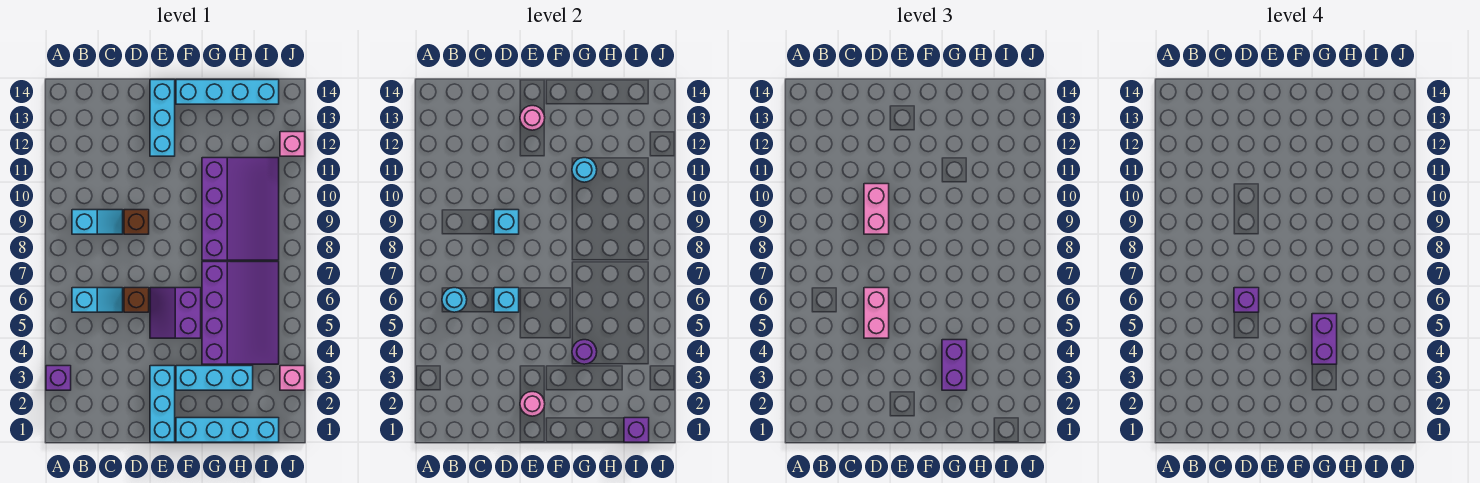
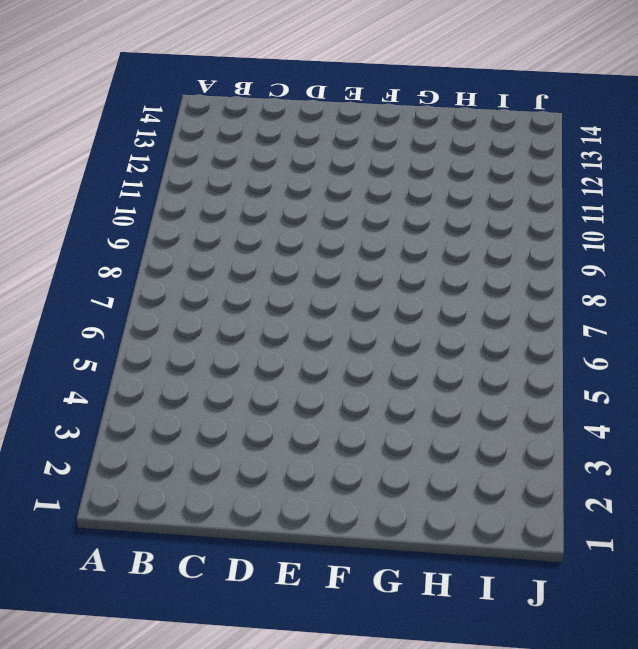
none -> purple brick A3 level 1
none -> cyan slope B6:C6 level 1 top B
none -> cyan slope B9:C9 level 1 top B

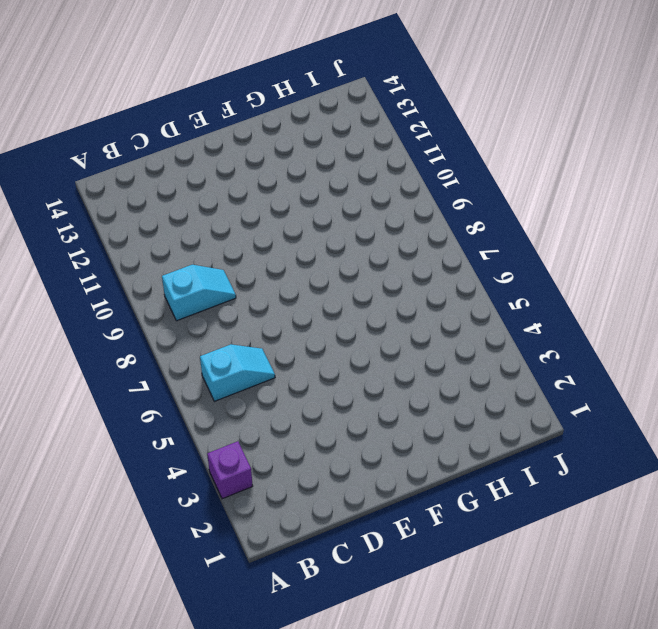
none -> brown brick D6 level 1
none -> brown brick D9 level 1
none -> cyan brick E1:E3 level 1

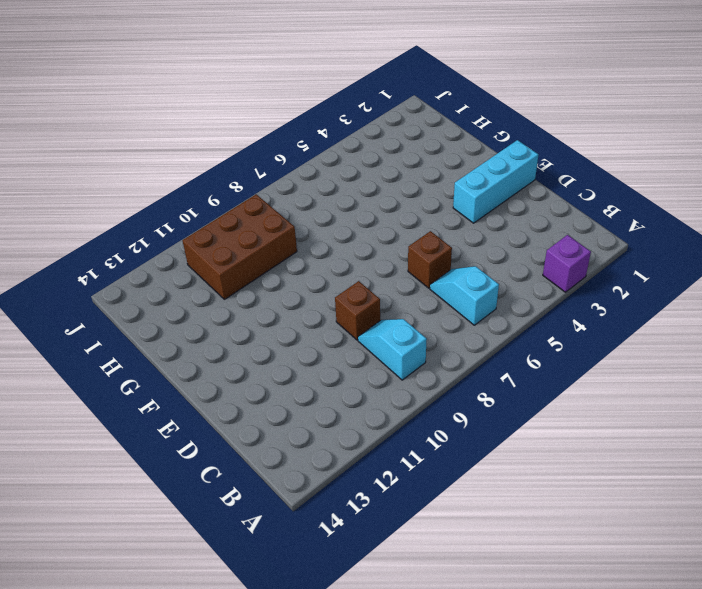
brown brick H9:I11 level 1 -> purple slope G8:I11 level 1 top G
none -> purple slope E5:F6 level 1 top F
none -> cyan brick E12:E14 level 1
none -> cyan brick F1:I1 level 1

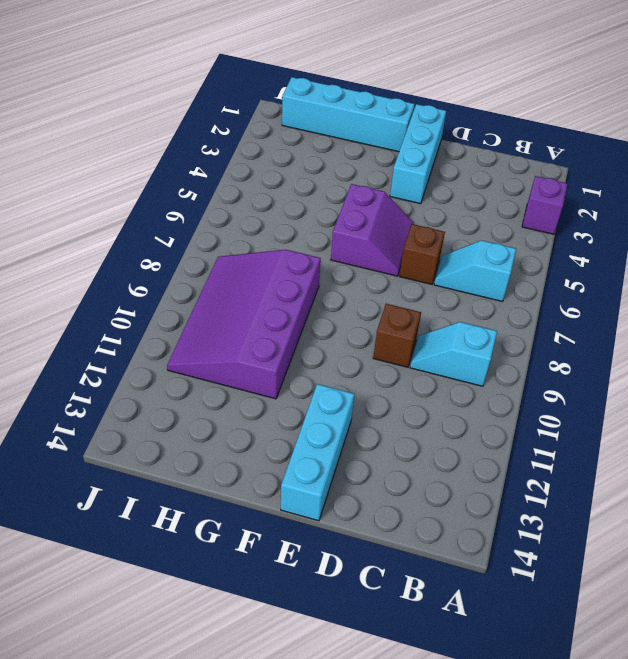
none -> cyan brick F3:H3 level 1
none -> cyan brick F14:I14 level 1
none -> purple slope G4:I7 level 1 top G

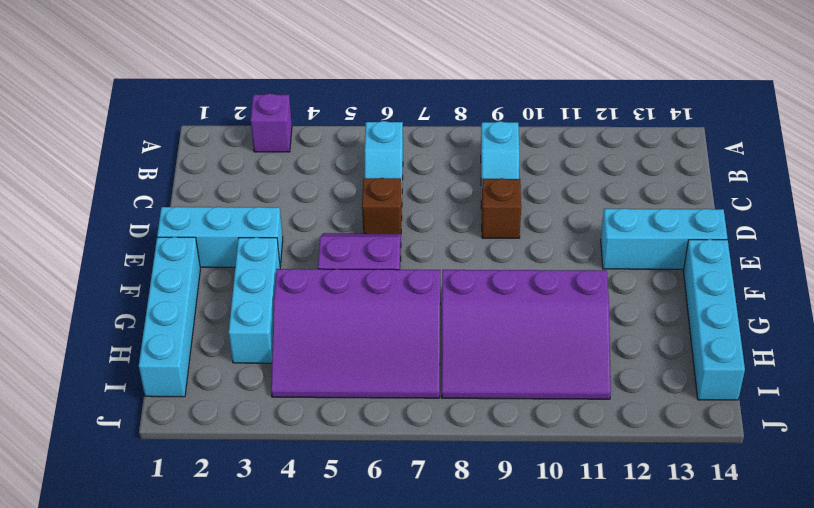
none -> pink brick J3 level 1
none -> pink brick J12 level 1
none -> cyan round brick B6 level 2

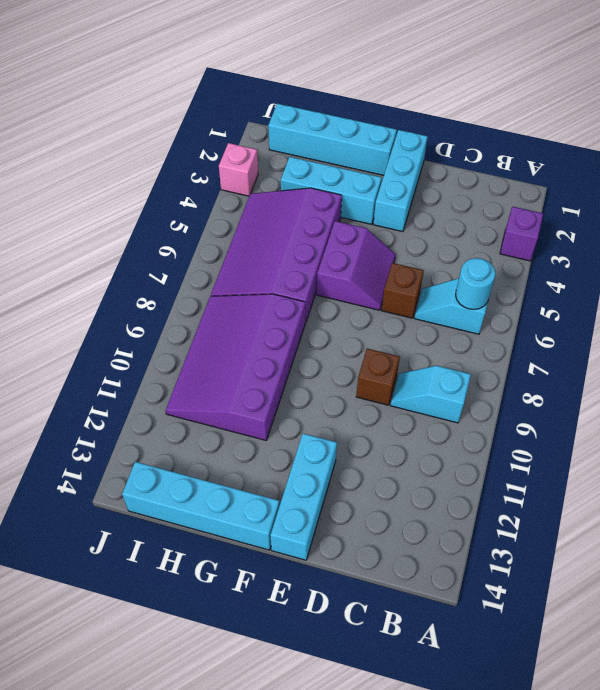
none -> pink brick J12 level 1
none -> cyan brick D6 level 2
none -> cyan brick D9 level 2

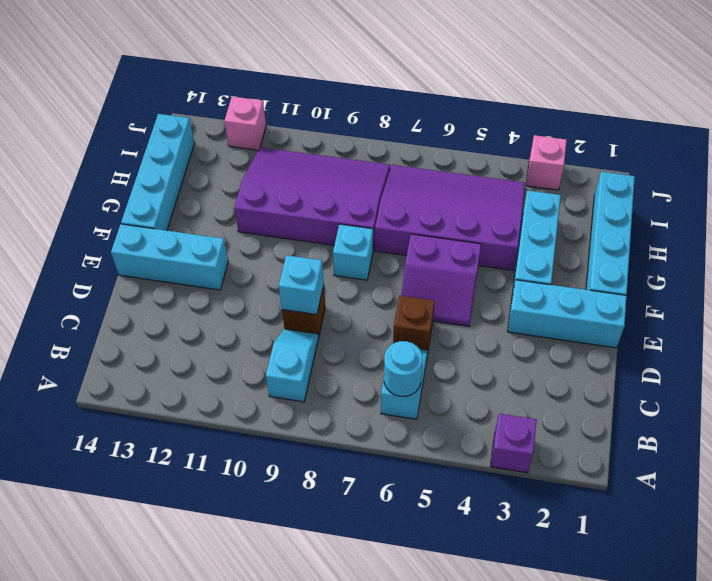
cyan brick F8 level 1 -> cyan brick D6 level 2
none -> pink round brick E2 level 2
none -> pink round brick E13 level 2
none -> purple round brick G4 level 2

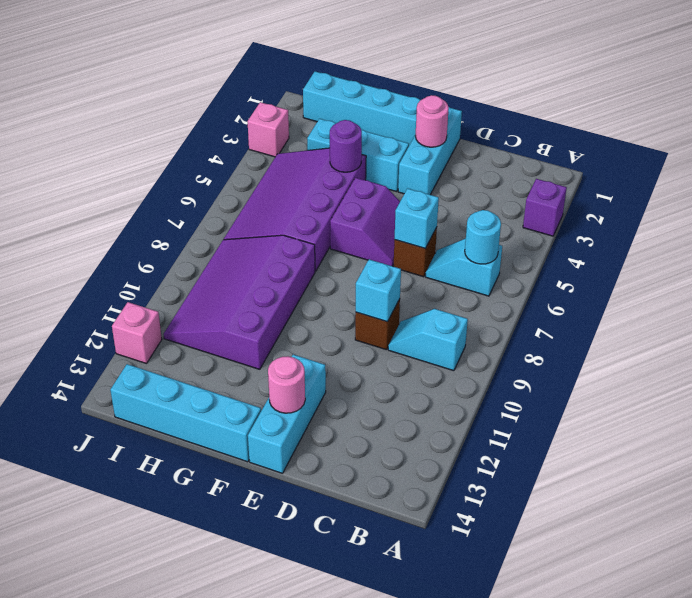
none -> cyan round brick G11 level 2
none -> purple brick I1 level 2
none -> pink brick D5:D6 level 3

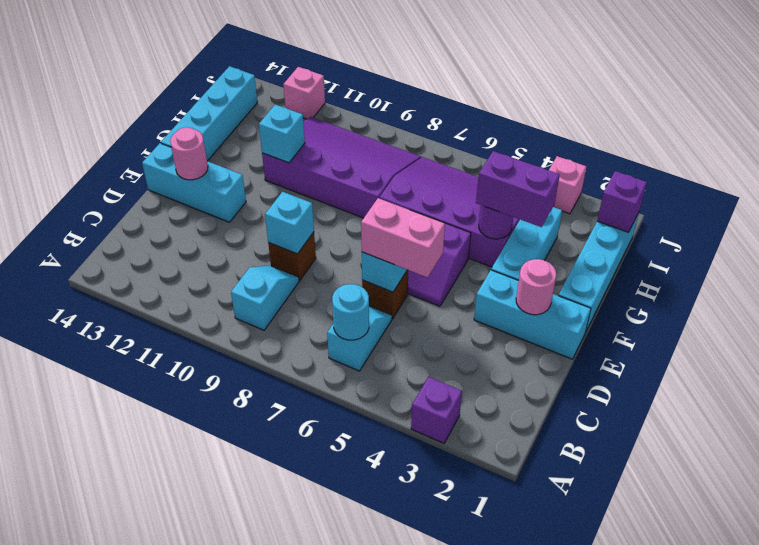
cyan brick G11 level 2 -> cyan round brick G11 level 2
none -> pink brick D9:D10 level 3
none -> purple brick D6 level 4
none -> purple brick G4:G5 level 4

